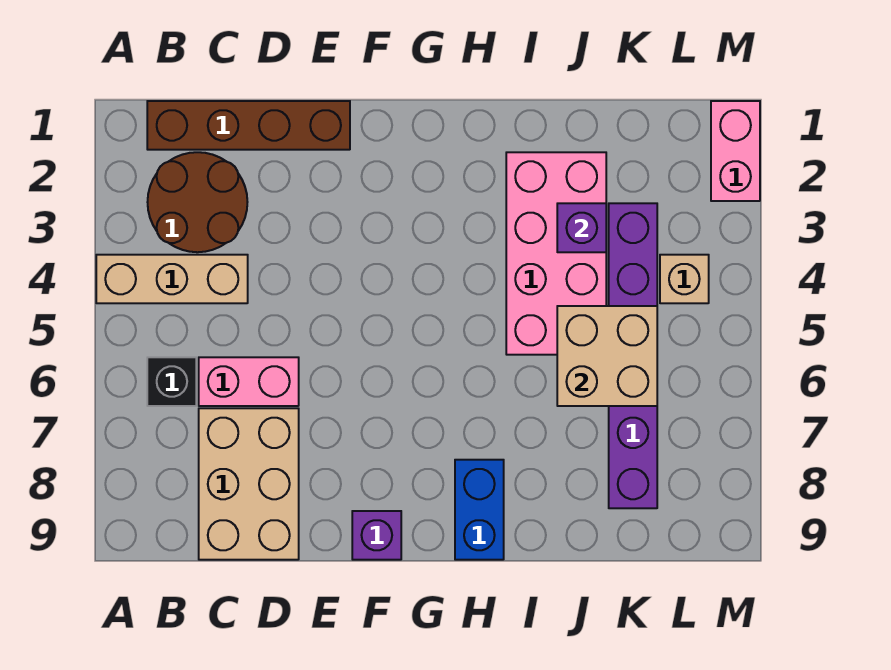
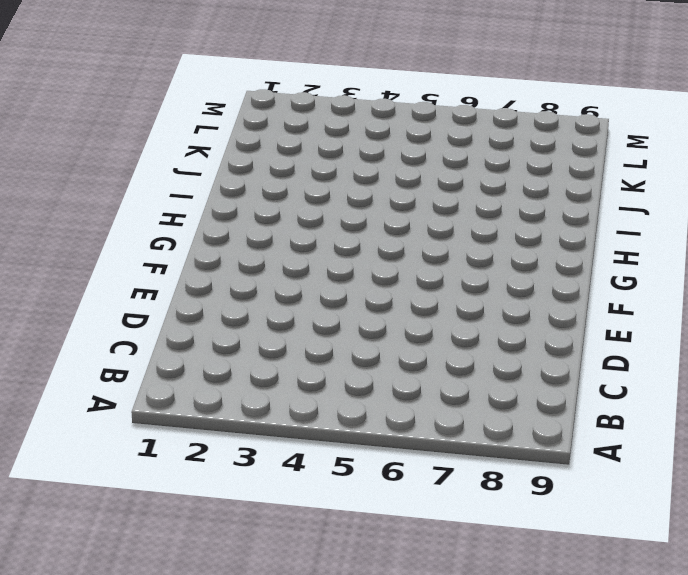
none -> tan brick A4:C4 level 1
none -> brown brick B1:E1 level 1
none -> brown round brick B2:C3 level 1

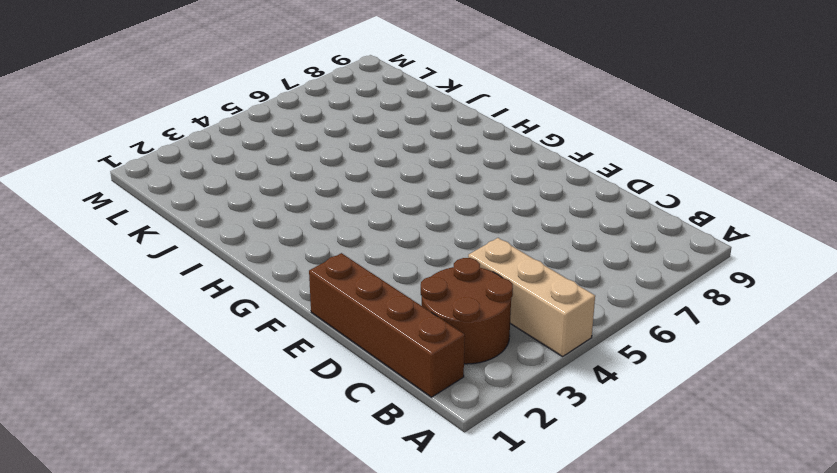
none -> black brick B6 level 1
none -> pink brick C6:D6 level 1
none -> tan brick C7:D9 level 1

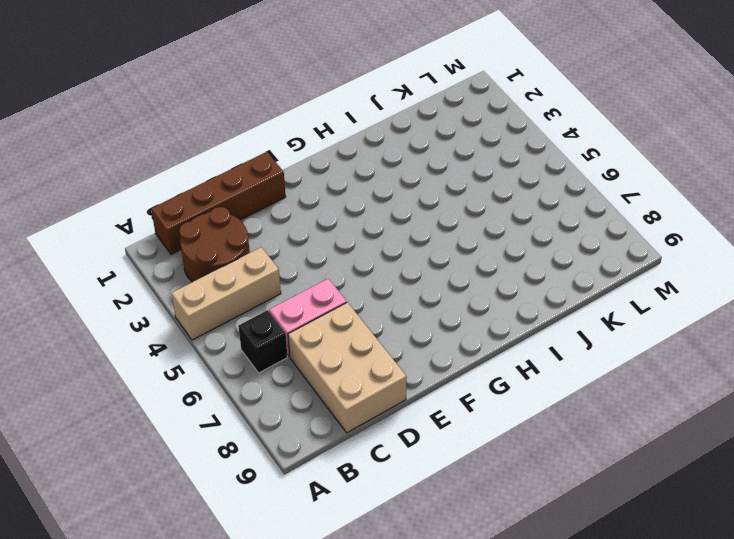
none -> purple brick F9 level 1
none -> blue brick H8:H9 level 1
none -> pink brick I2:J5 level 1

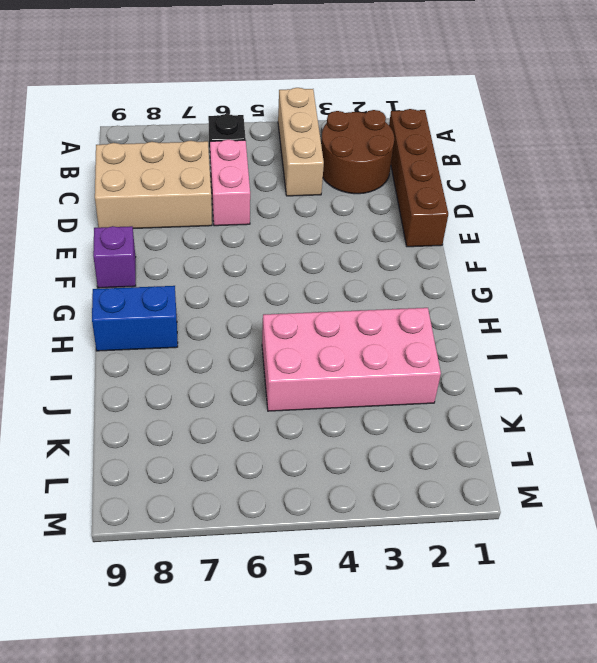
none -> purple brick K3:K8 level 1
none -> tan brick L4 level 1
none -> pink brick M1:M2 level 1

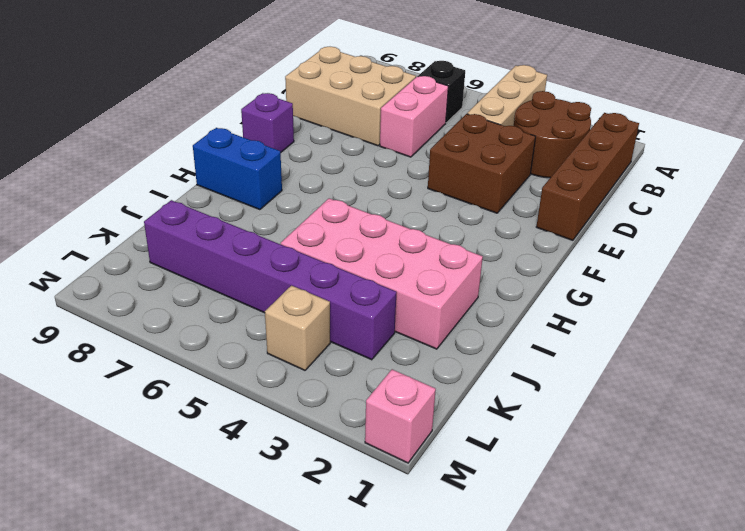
brown brick D3:E4 level 1 -> none
pink brick M1 level 1 -> pink brick M1:M2 level 1
none -> purple brick J3 level 2
none -> tan brick J5:K6 level 2

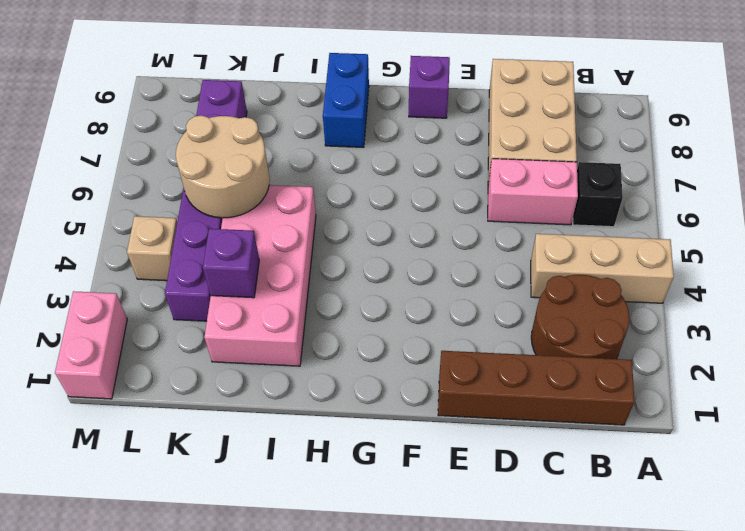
tan round brick J5:K6 level 2 -> tan brick J5:K6 level 2

